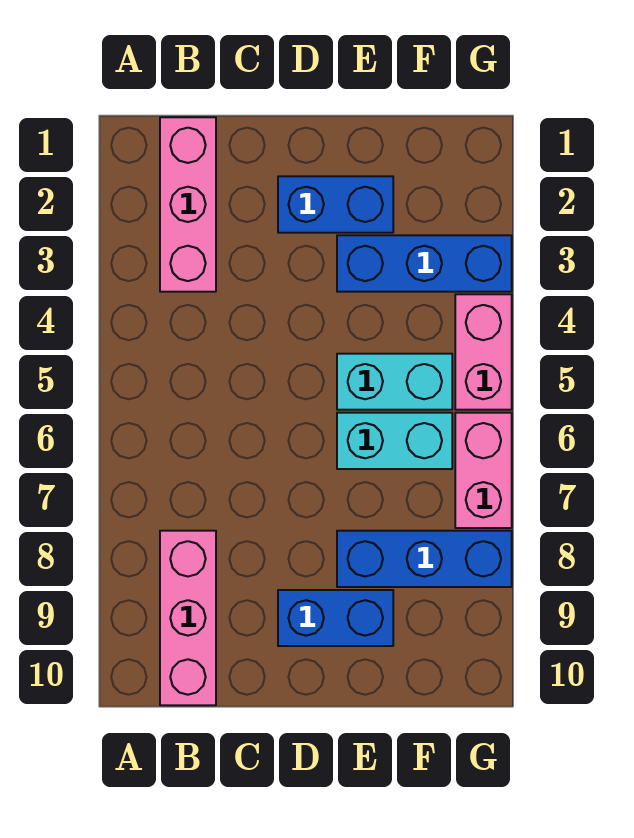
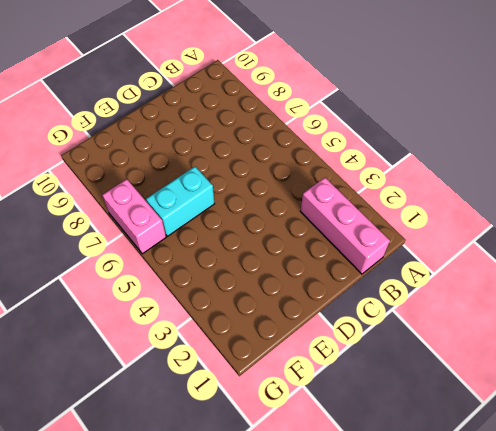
none -> pink brick B8:B10 level 1
none -> blue brick D2:E2 level 1

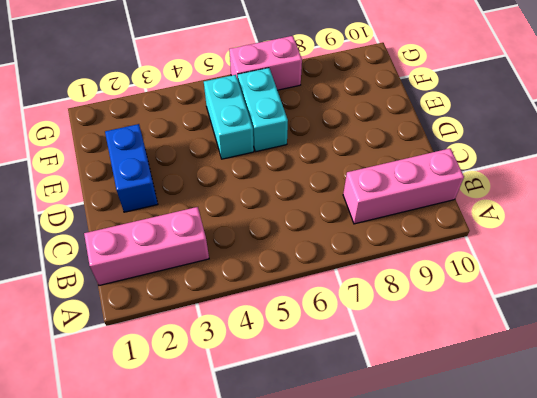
none -> blue brick D9:E9 level 1
none -> blue brick E3:G3 level 1

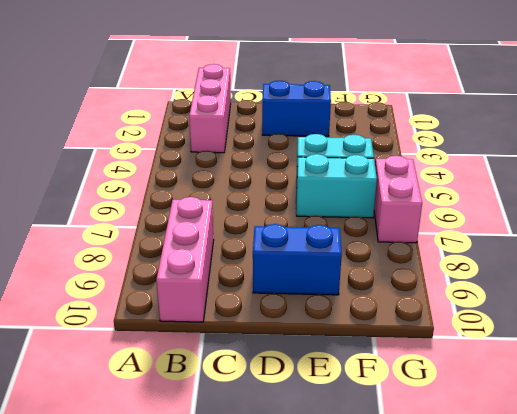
none -> blue brick E3:G3 level 1
none -> blue brick E8:G8 level 1

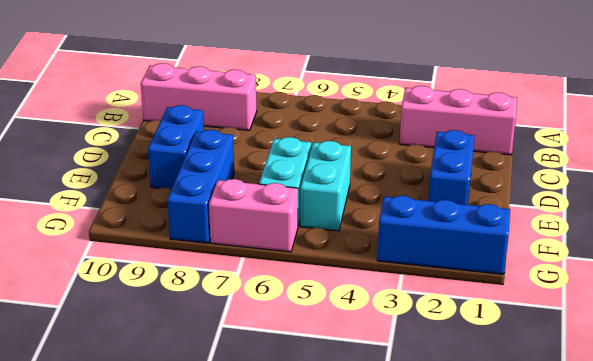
blue brick G1:G3 level 1 -> blue brick E3:G3 level 1
none -> pink brick G4:G5 level 1

